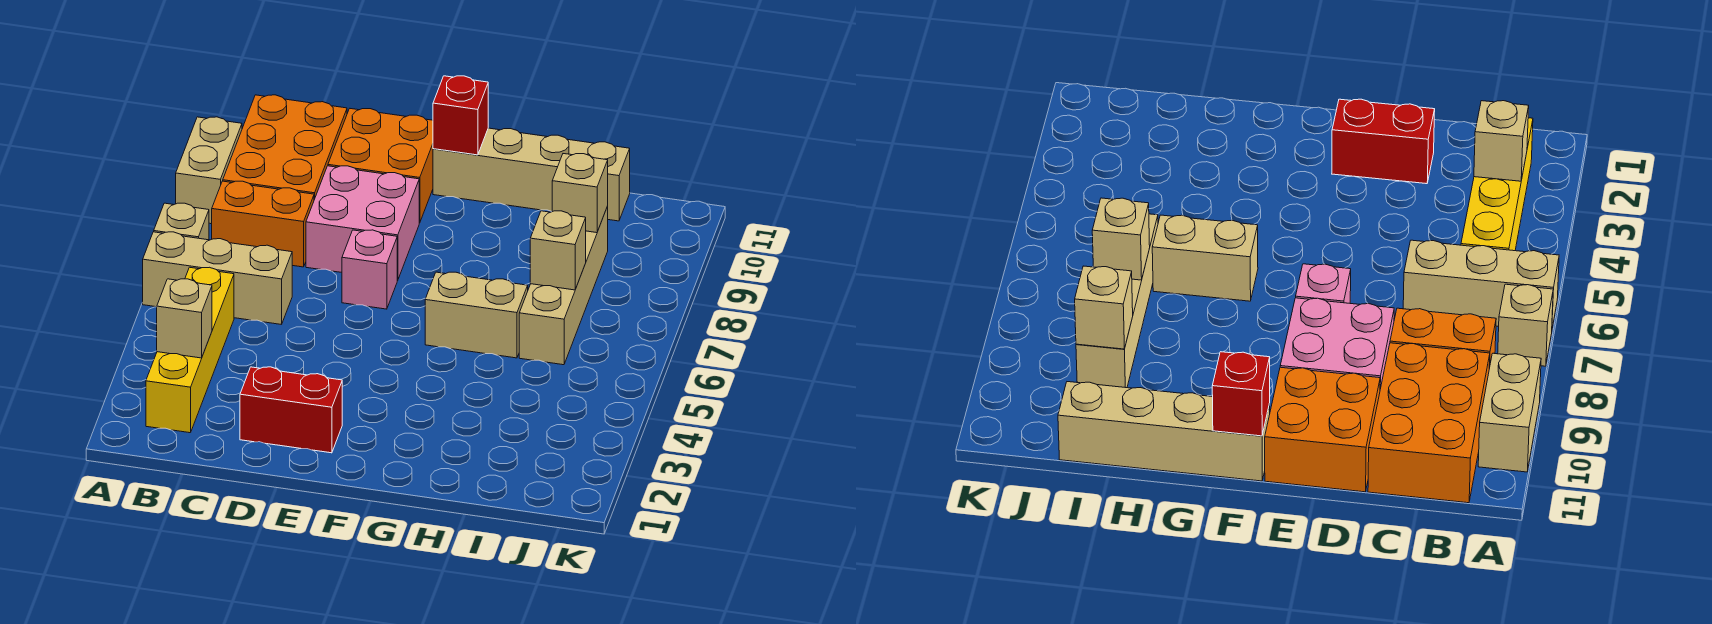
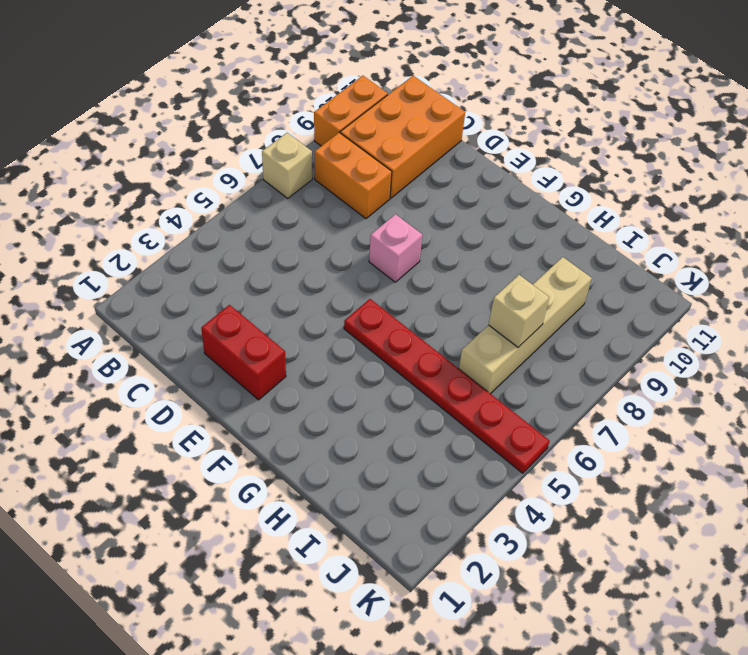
orange brick A9:A10 level 1 -> tan brick A9:A10 level 1
red plate F5:K5 level 1 -> none
none -> tan brick A6:C6 level 1
none -> yellow brick B2:B5 level 1
none -> pink brick D8:E9 level 1

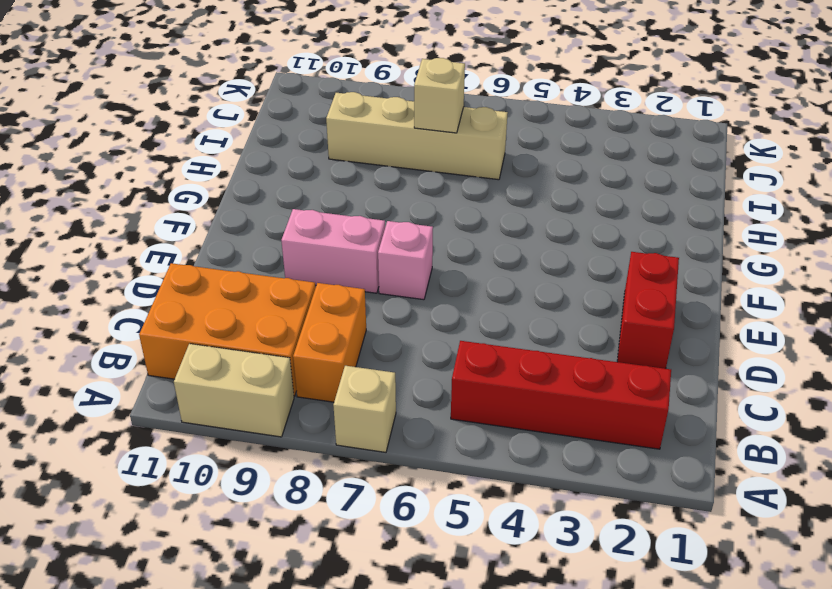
red brick B2:B5 level 1 -> yellow brick B2:B5 level 1
pink brick E8:E9 level 1 -> pink brick D8:E9 level 1
none -> tan brick A6:C6 level 1
none -> orange brick D10:E11 level 1
none -> tan brick F11:I11 level 1

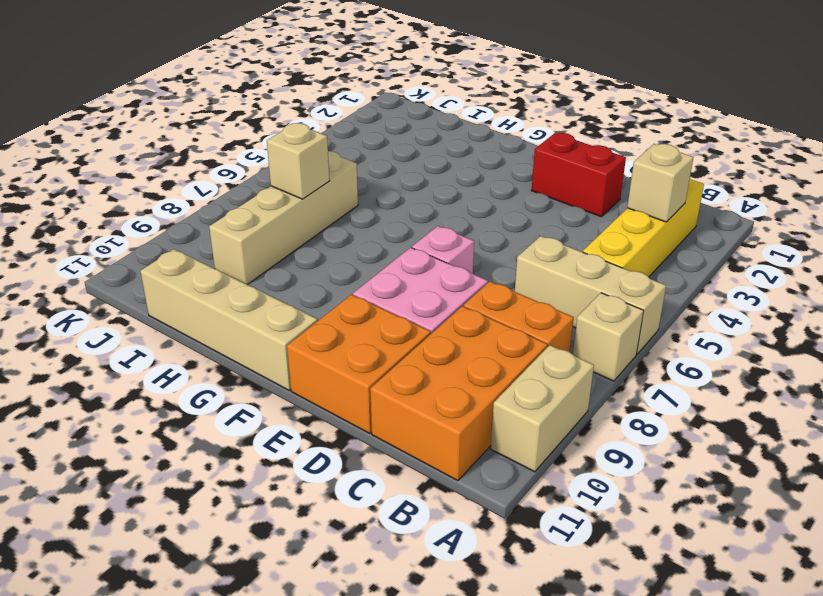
none -> tan brick G6:H6 level 1
none -> red brick F11 level 2
none -> tan brick I9 level 2

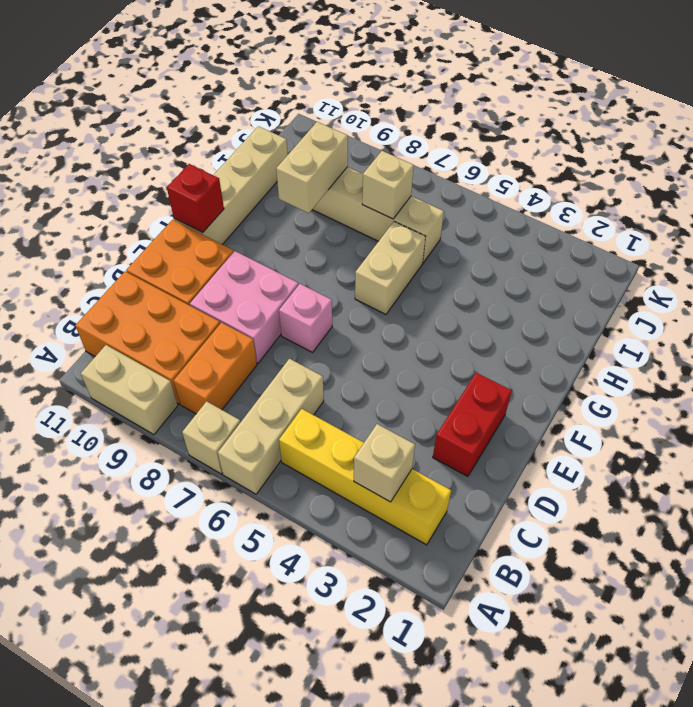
tan brick H9:I9 level 2 -> tan brick I9 level 2

